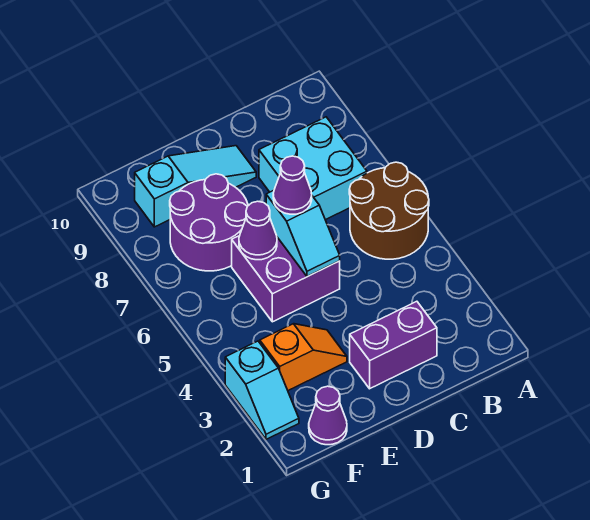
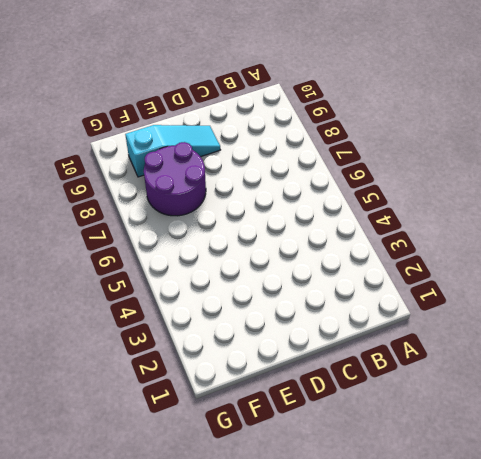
none -> brown round brick A5:B6 level 1
none -> cyan brick B7:C8 level 1
none -> purple brick C2:D2 level 1

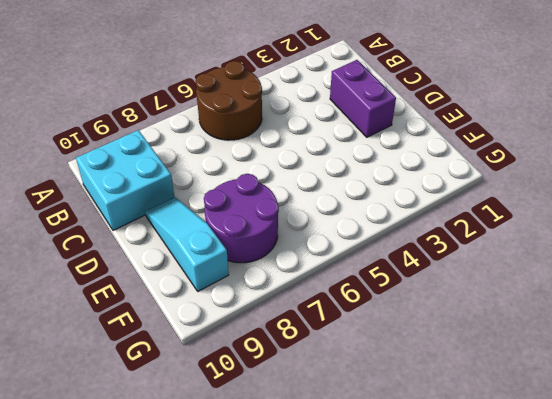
cyan brick B9:C10 level 1 -> cyan brick B7:C8 level 1
none -> purple brick D5:E6 level 1
none -> orange slope E3:F3 level 1 top F
none -> purple cone F1 level 1

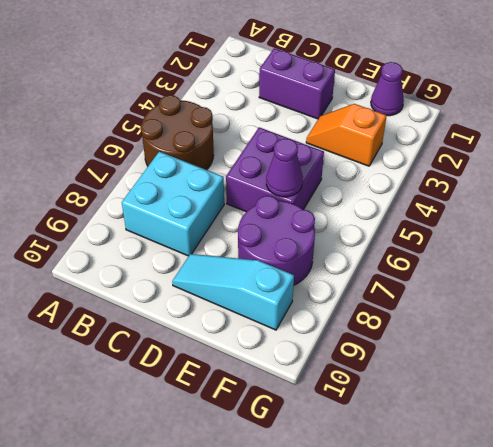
none -> cyan slope G2:G3 level 1 top 3
none -> cyan slope D5:D6 level 2 top 6
none -> purple cone D6 level 3

